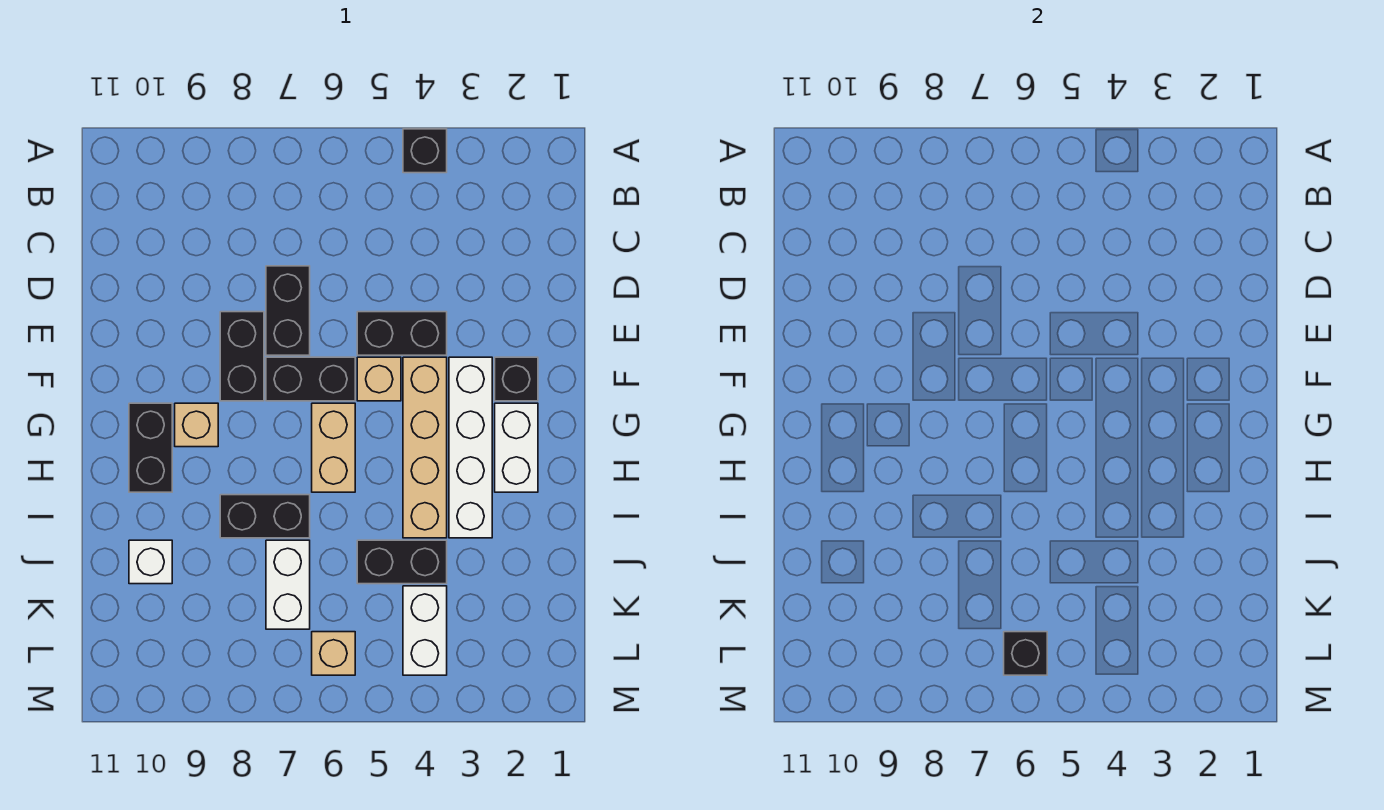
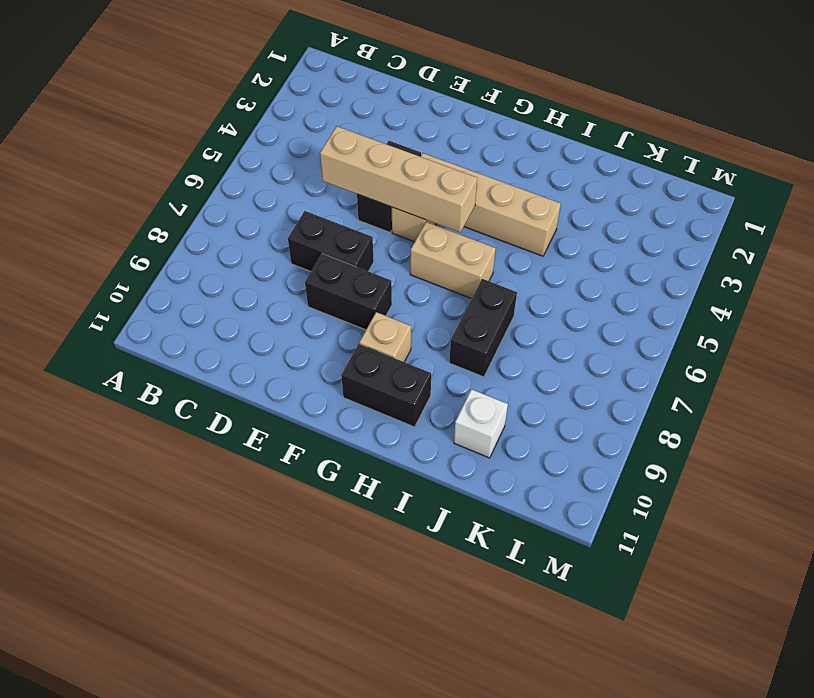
tan brick D5:G5 level 2 -> none
none -> black brick A4 level 1
none -> black brick F2 level 1
none -> white brick F3:I3 level 1

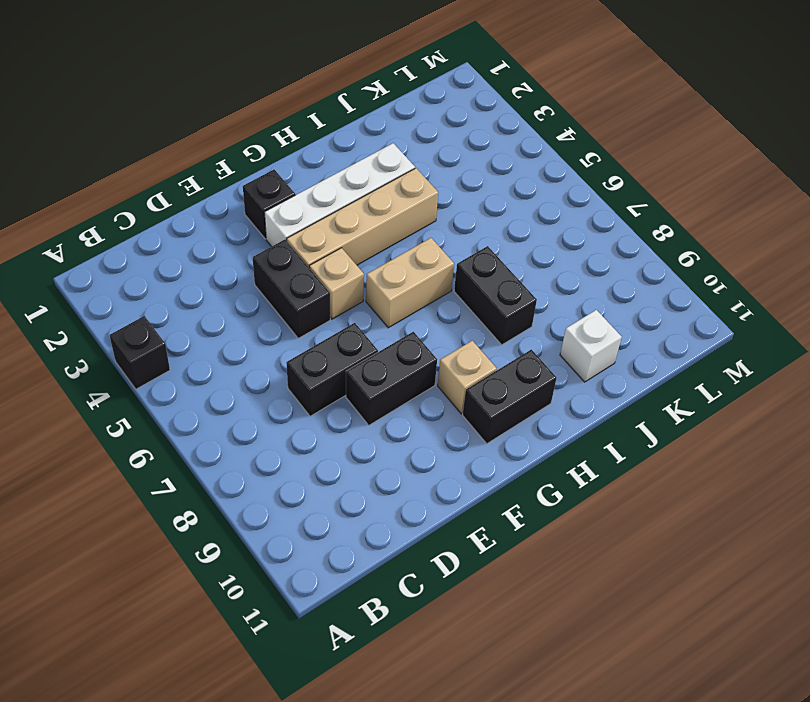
none -> black brick F6:F7 level 1
none -> white brick G2:H2 level 1
none -> black brick J4:J5 level 1

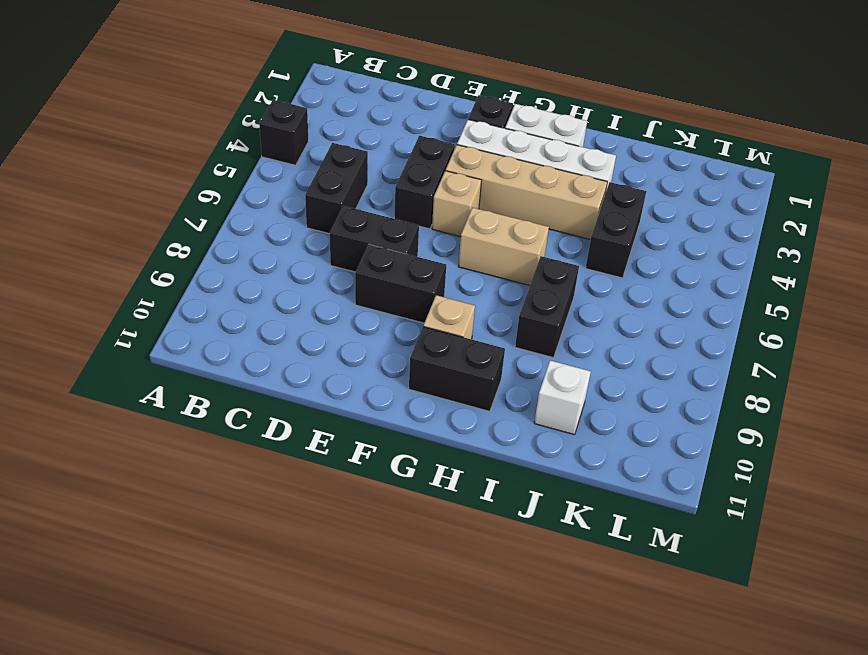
black brick C5:C6 level 1 -> black brick F6:F7 level 1
none -> white brick J7:K7 level 1
none -> white brick K4:L4 level 1
none -> tan brick L6 level 1

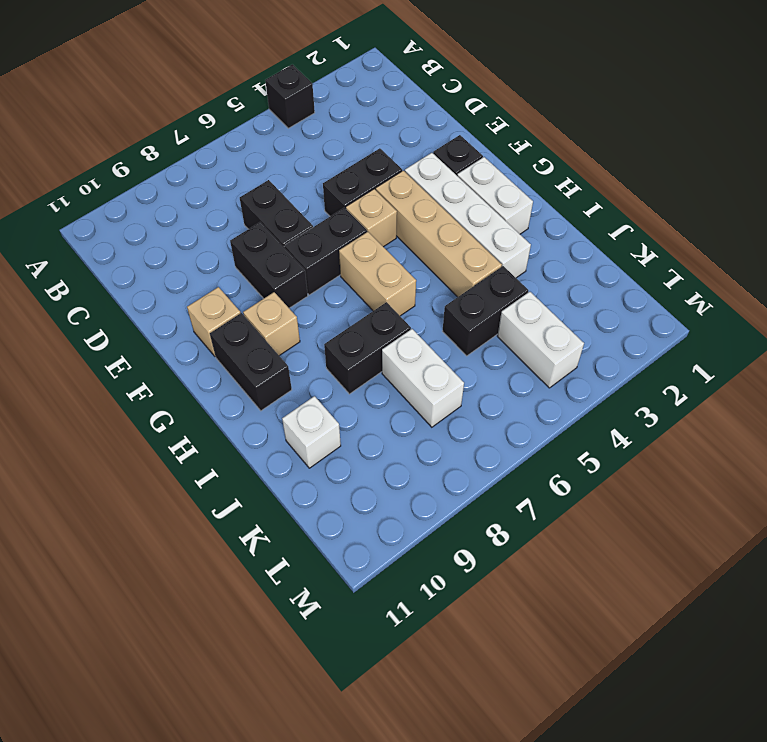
tan brick F10 level 1 -> tan brick L6 level 1
none -> black brick L6 level 2

